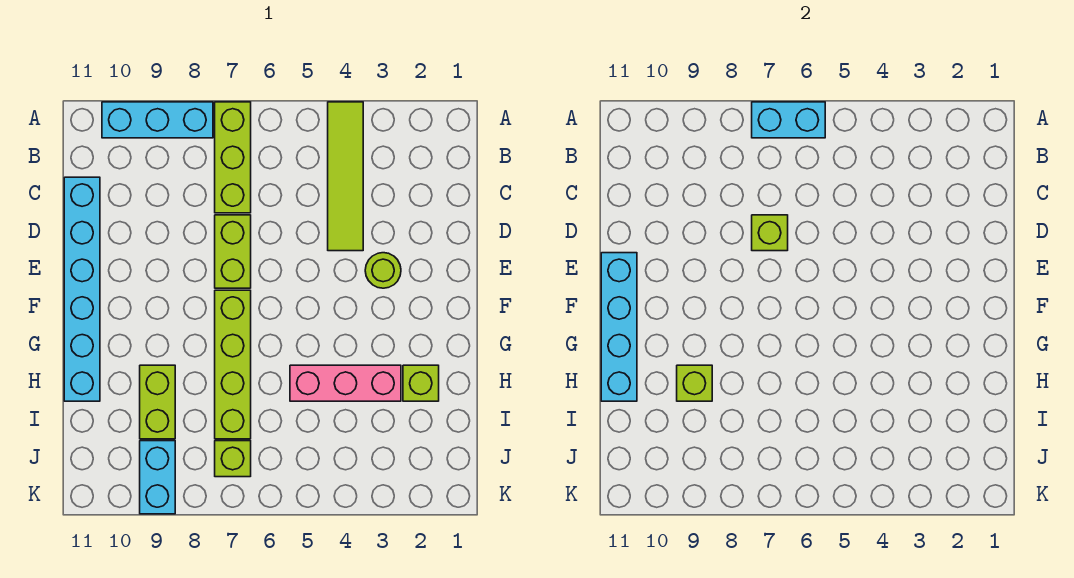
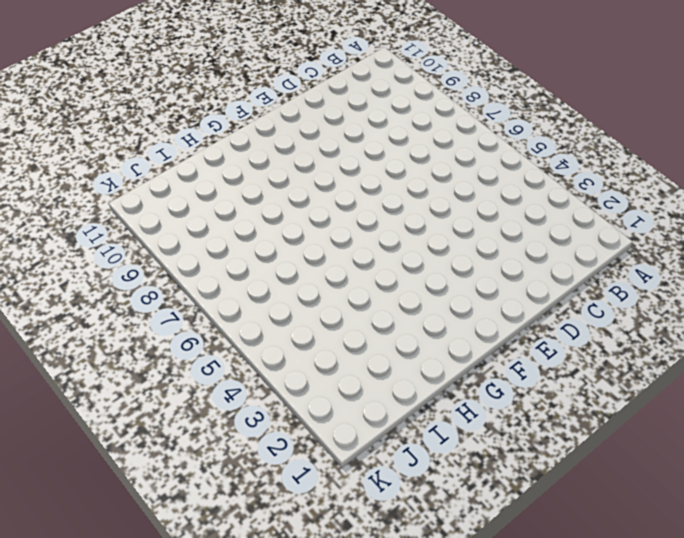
none -> lime tile A4:D4 level 1
none -> lime brick A7:C7 level 1
none -> cyan brick A8:A10 level 1

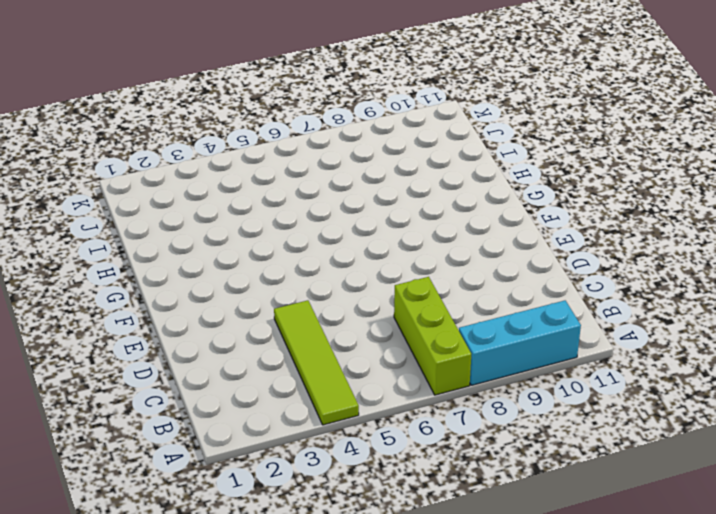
none -> cyan brick C11:H11 level 1
none -> lime brick D7:E7 level 1
none -> lime round brick E3 level 1

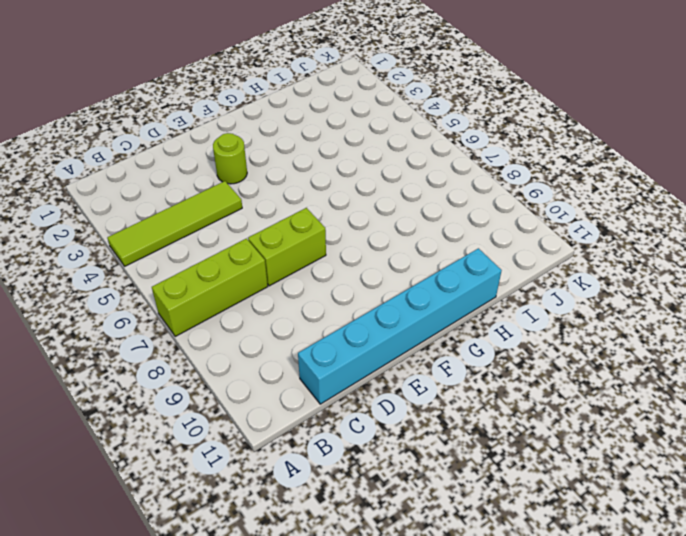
none -> cyan brick A8:A10 level 1
none -> lime brick F7:I7 level 1
none -> lime brick H2 level 1

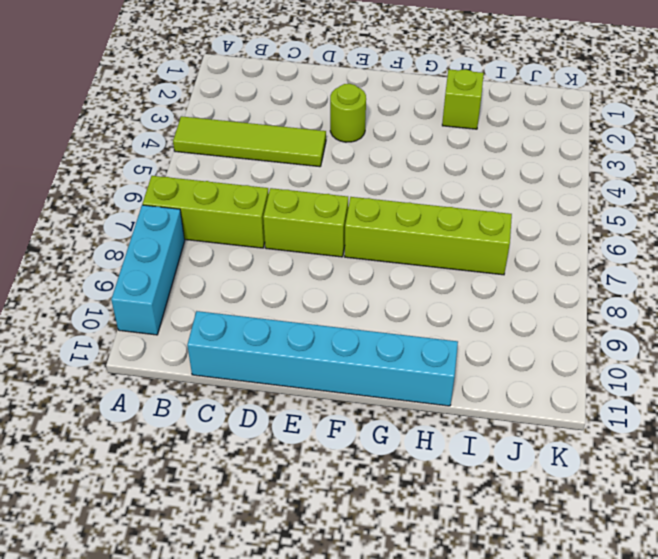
none -> pink brick H3:H5 level 1
none -> lime brick H9:I9 level 1
none -> lime brick J7 level 1

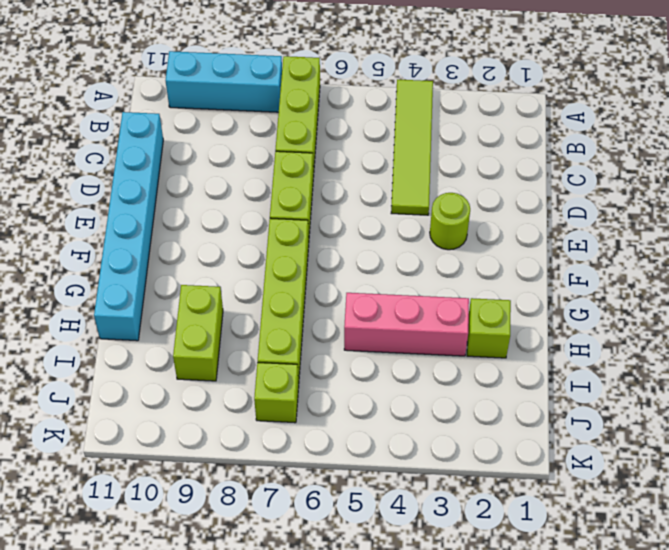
none -> cyan brick J9:K9 level 1
none -> cyan brick A6:A7 level 2
none -> lime brick D7 level 2

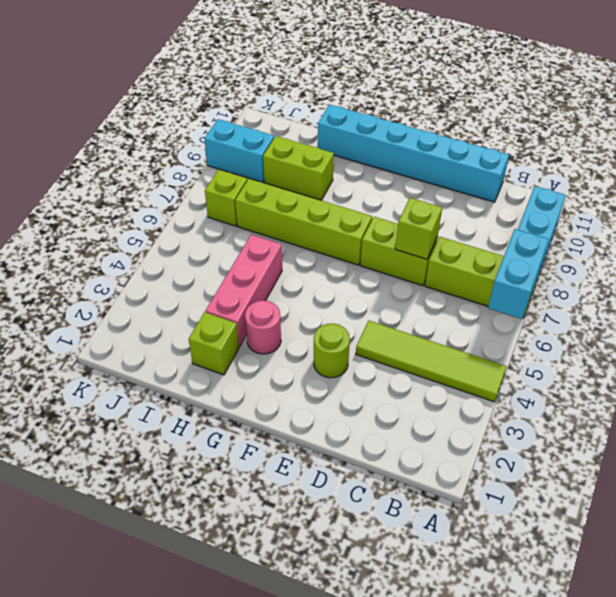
pink round brick G3 level 1 -> none
none -> cyan brick E11:H11 level 2
none -> lime brick H9 level 2

